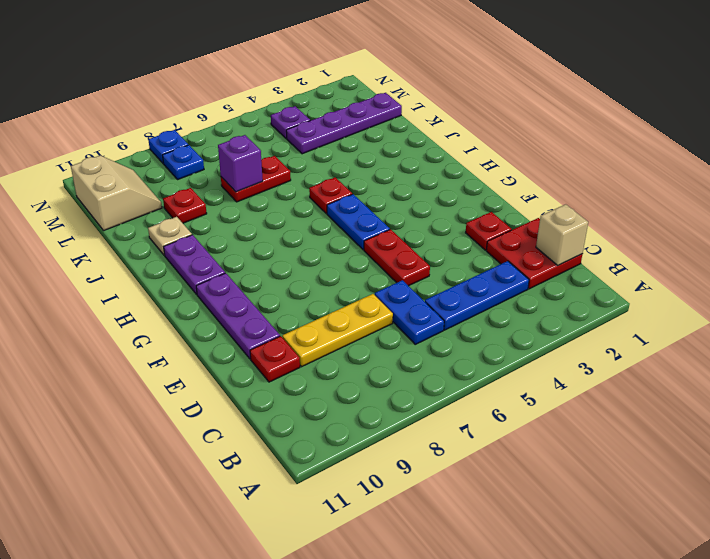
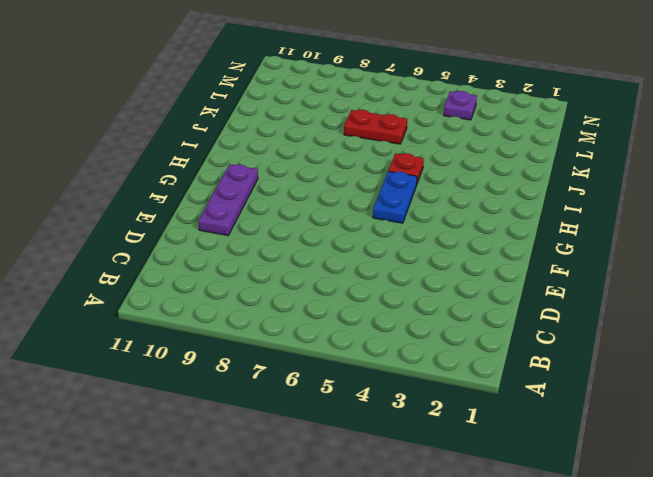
none -> red plate C1:D2 level 1
none -> blue plate C3:C5 level 1
none -> blue plate C6:D6 level 1

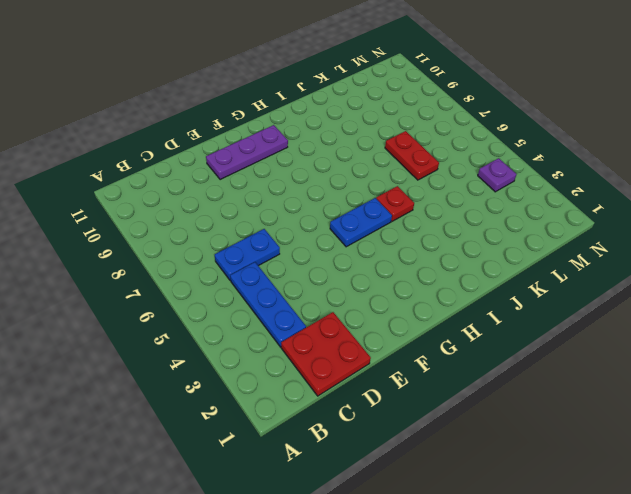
none -> yellow plate D7:D9 level 1
none -> red plate D10 level 1
none -> red plate E2 level 1

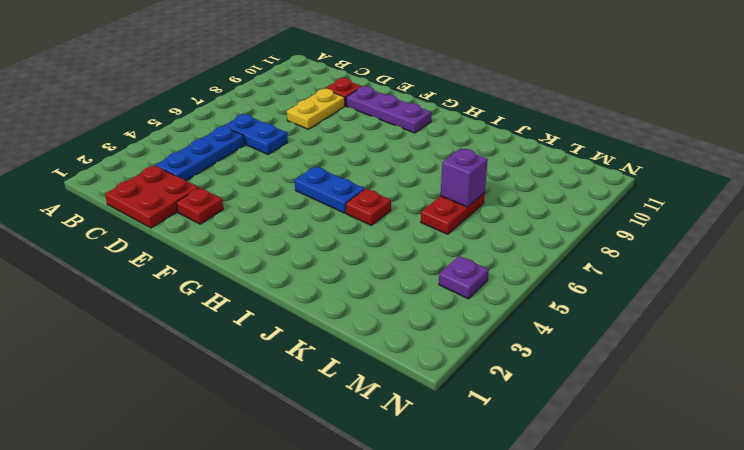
yellow plate D8:D9 level 1 -> yellow plate D7:D9 level 1
none -> red plate E5:F5 level 1
none -> purple plate H10:I10 level 1
none -> tan plate J10 level 1

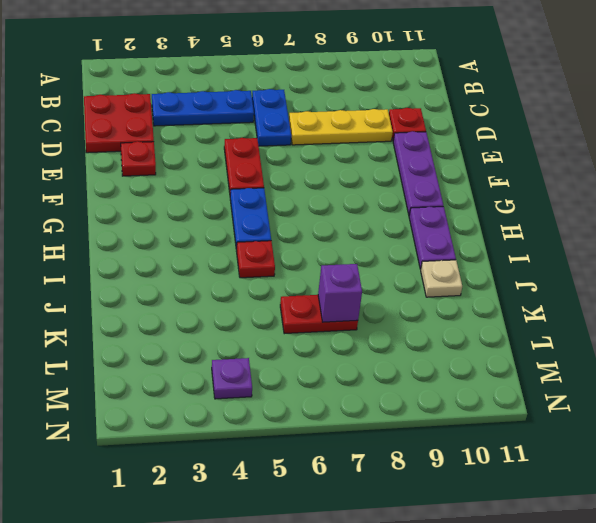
none -> red plate K9 level 1
none -> purple plate L1:L4 level 1
none -> tan slope L10:M11 level 1 top 11

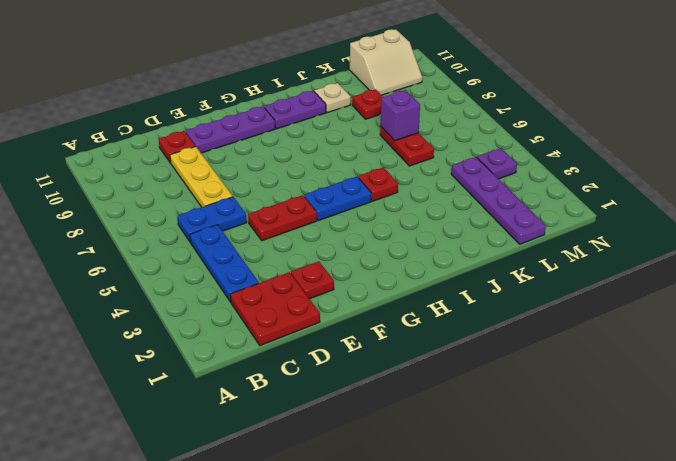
none -> blue plate M8 level 1
none -> blue plate N8 level 1
none -> tan brick C1 level 2

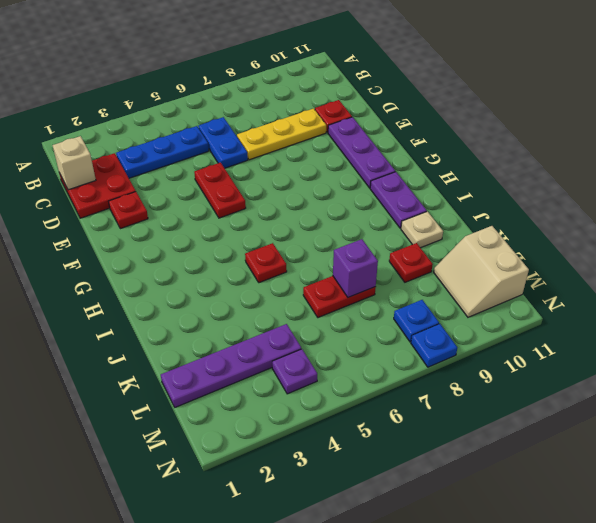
none -> blue plate G5:H5 level 1

